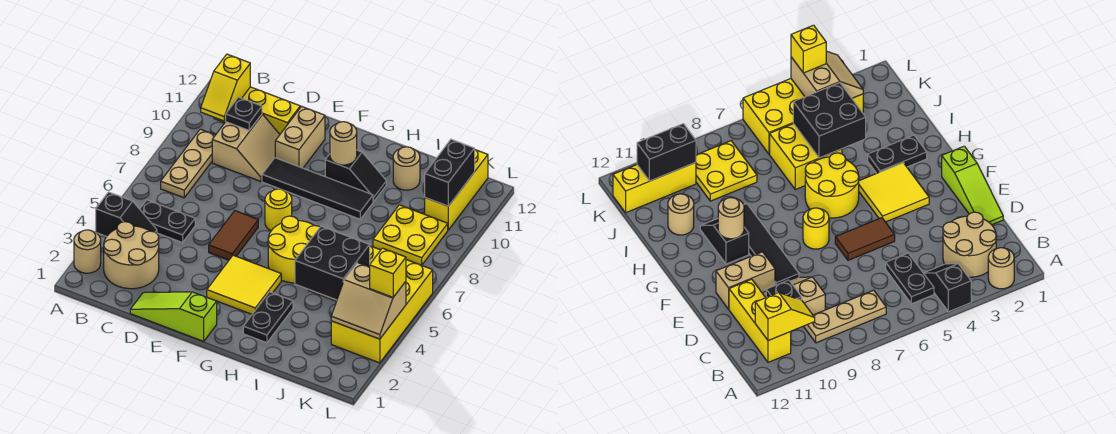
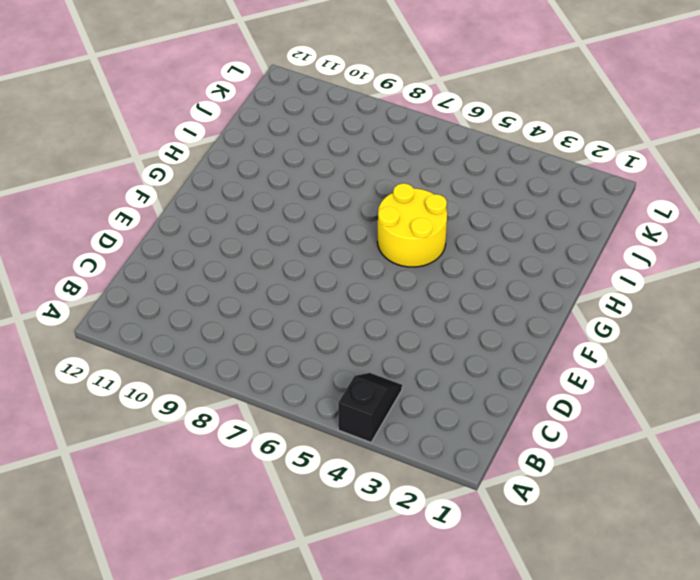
none -> tan round brick A2 level 1
none -> tan round brick B2:C3 level 1
none -> black plate B5:C5 level 1

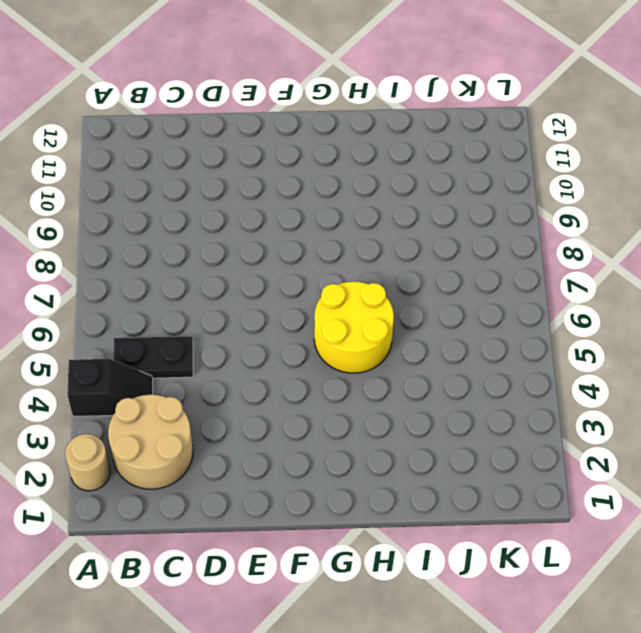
none -> tan plate B7:B9 level 1
none -> yellow brick B11:D11 level 1
none -> tan slope C9:D10 level 1 top C

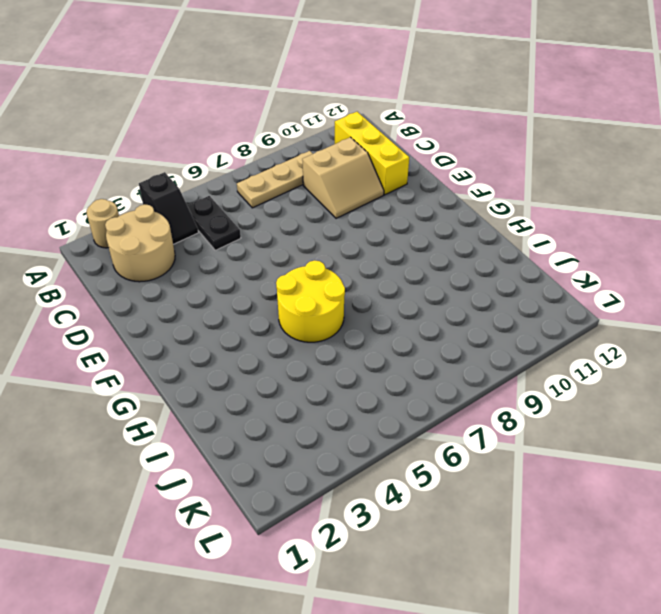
none -> lime slope D1:F1 level 1 top F
none -> brown tile E5:E6 level 1
none -> black tile E9:H9 level 1

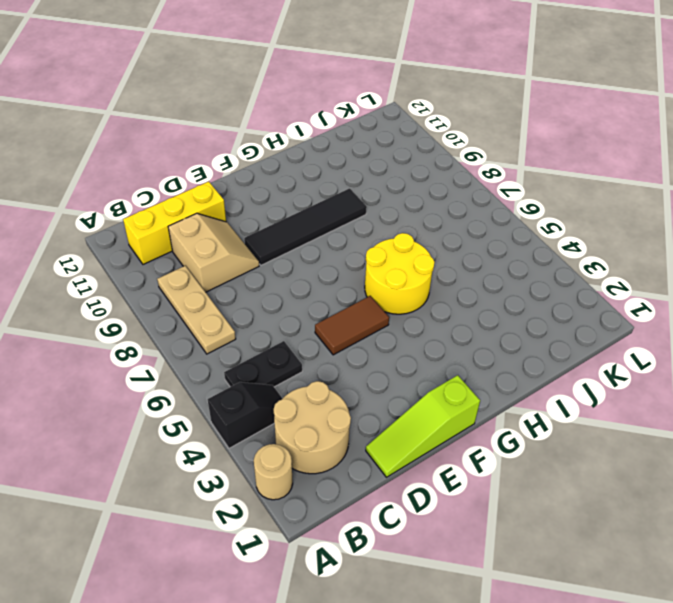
brown tile E5:F5 level 1 -> brown tile E5:E6 level 1
none -> tan brick E10:E11 level 1
none -> yellow tile F3:G4 level 1
none -> yellow round brick F7 level 1

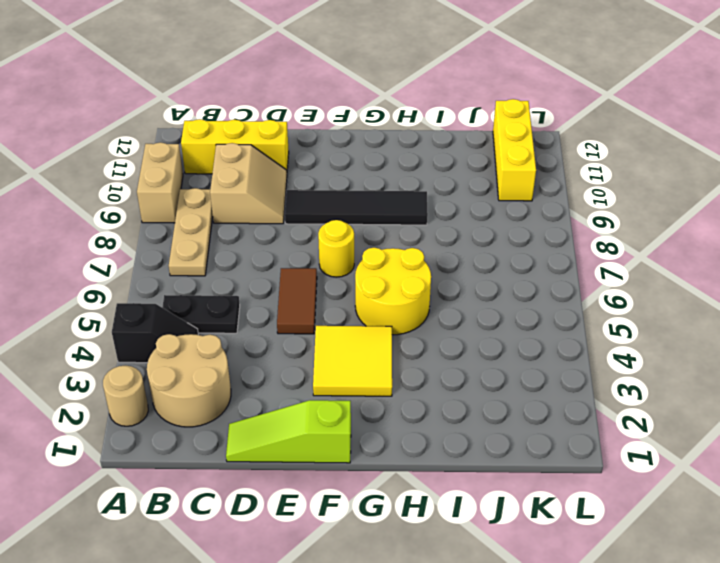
tan brick A9:A10 level 1 -> tan brick E10:E11 level 1
none -> black slope G10:H10 level 1 top G
none -> black plate H2:H3 level 1
none -> yellow brick I5:J6 level 1

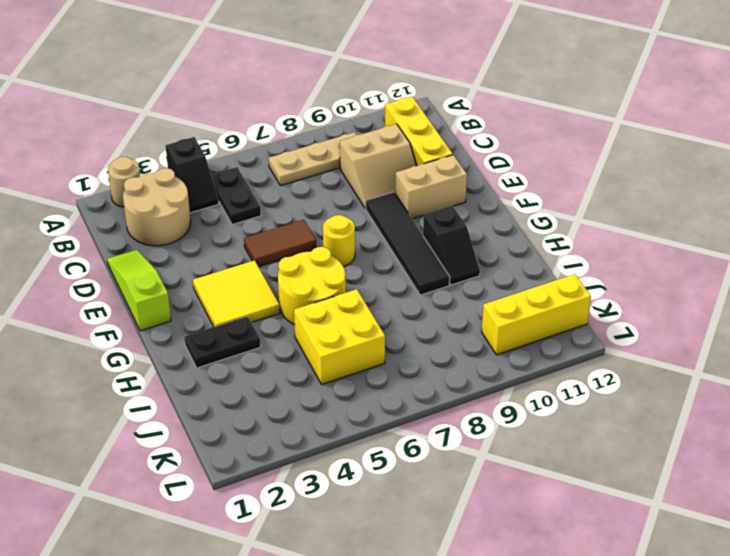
none -> tan round brick I11 level 1
none -> yellow plate J8:K9 level 1
none -> yellow brick K3:L6 level 1

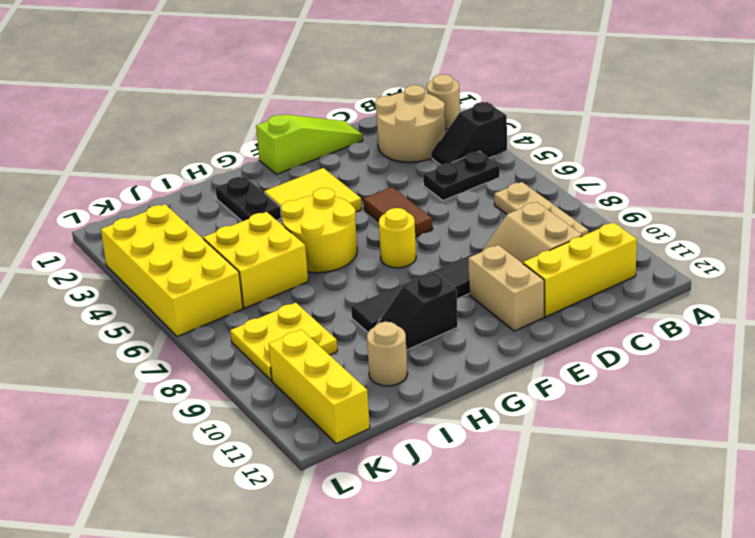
none -> yellow slope B10:B11 level 2 top 11
none -> black plate C10 level 2
none -> tan round brick G10 level 2

